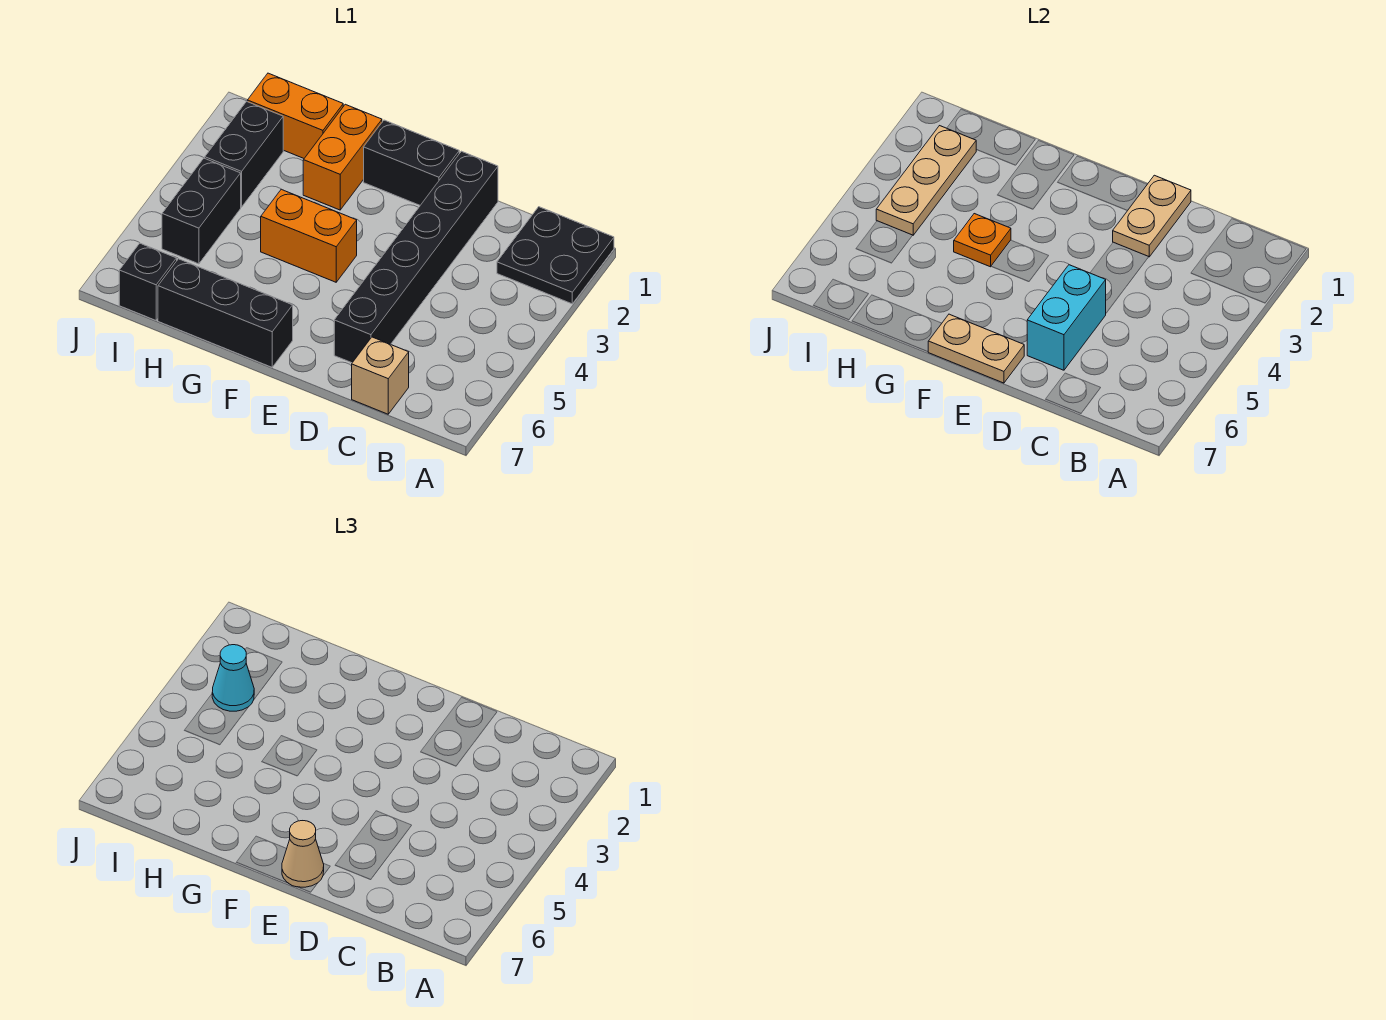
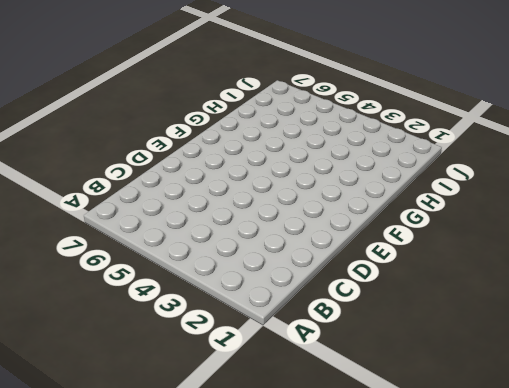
none -> black plate A1:B2 level 1
none -> tan brick C7 level 1
none -> black brick D1:D6 level 1

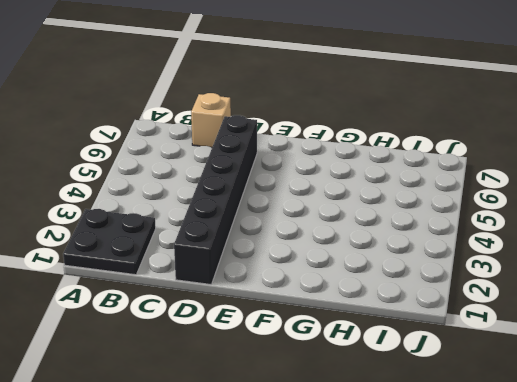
none -> black brick E1:F1 level 1
none -> orange brick F4:G4 level 1
none -> black brick F7:H7 level 1

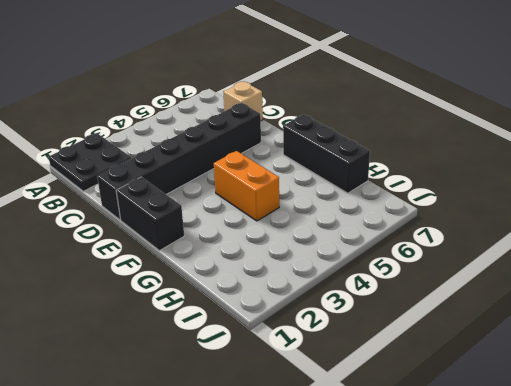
none -> orange brick G1:G2 level 1
none -> orange brick H1:I1 level 1
none -> black brick I2:I3 level 1

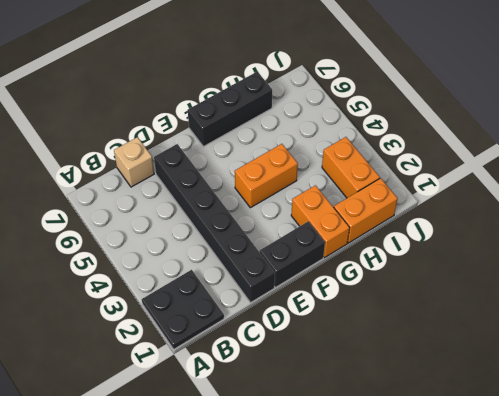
orange brick I2:I3 level 1 -> black brick I2:I3 level 1
none -> black brick I4:I5 level 1
none -> black brick I7 level 1
none -> tan plate D1:D2 level 2

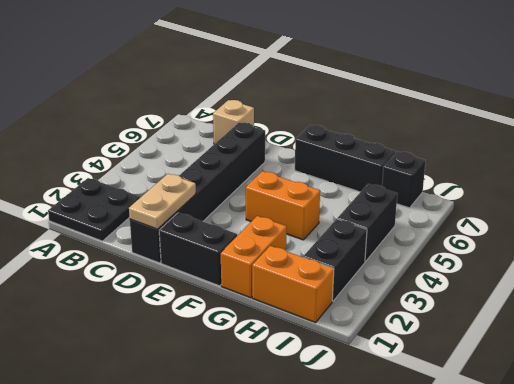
none -> cyan brick D5:D6 level 2
none -> tan plate E7:F7 level 2
none -> orange plate G4 level 2

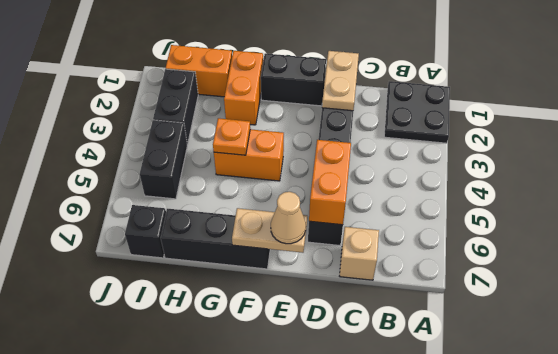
orange brick D5:D6 level 2 -> cyan brick D5:D6 level 2
none -> tan plate I2:I4 level 2
none -> cyan cone I3 level 3

